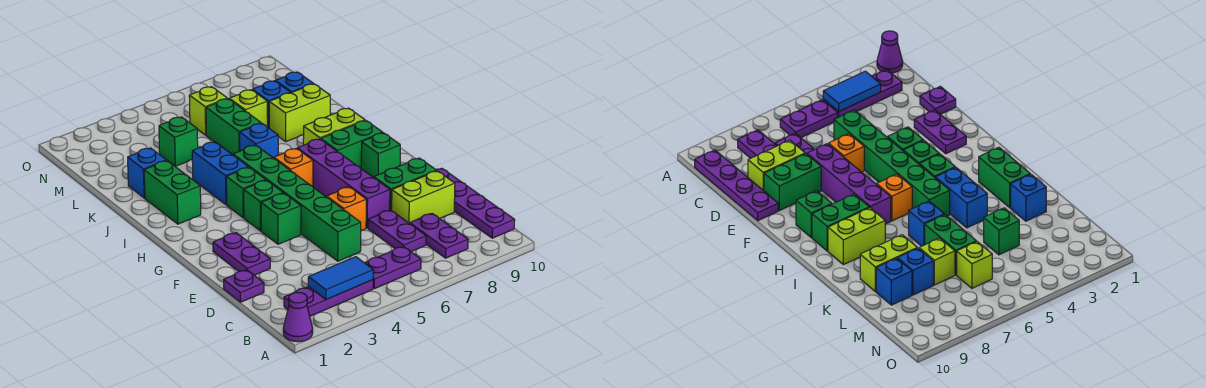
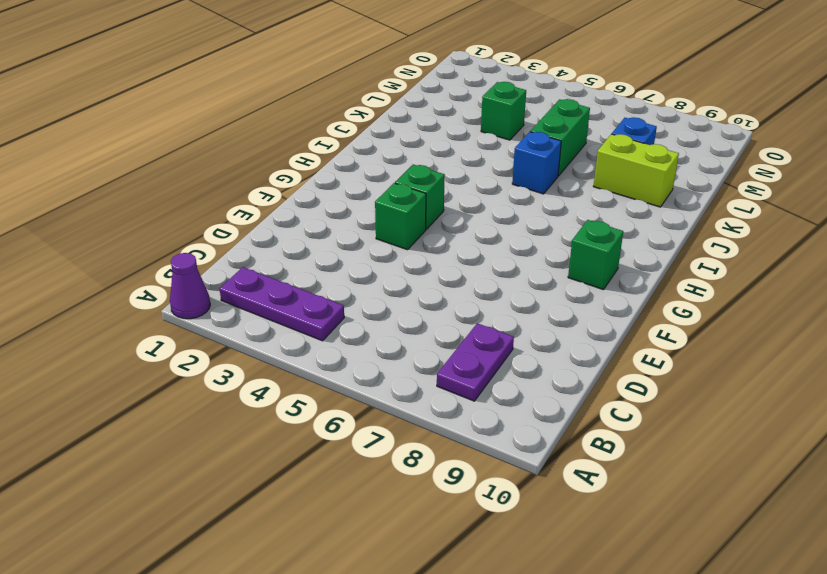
none -> purple plate B5:B6 level 1
none -> purple plate B10:E10 level 1
none -> purple plate C7:D7 level 1
none -> purple plate D1 level 1

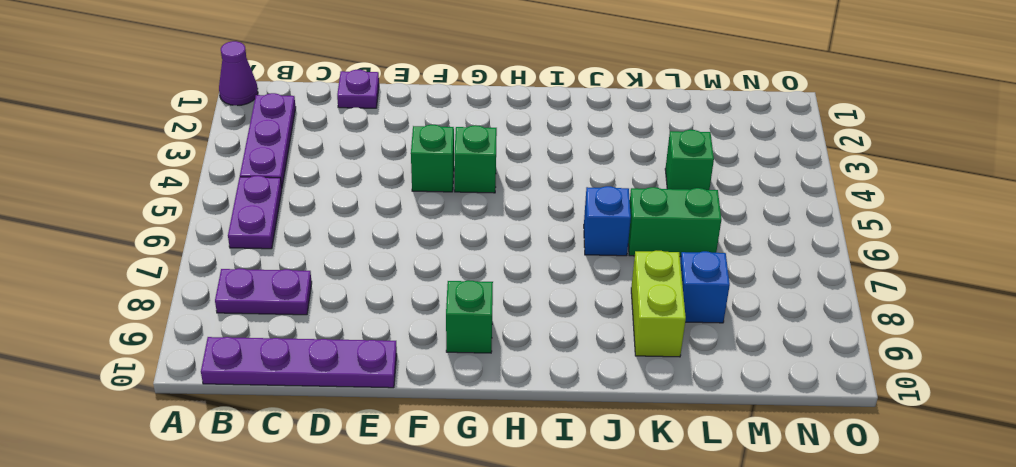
none -> purple plate C7:D7 level 1
none -> green brick D5:I5 level 1
none -> lime brick D8:D9 level 1
none -> purple plate E2:F2 level 1

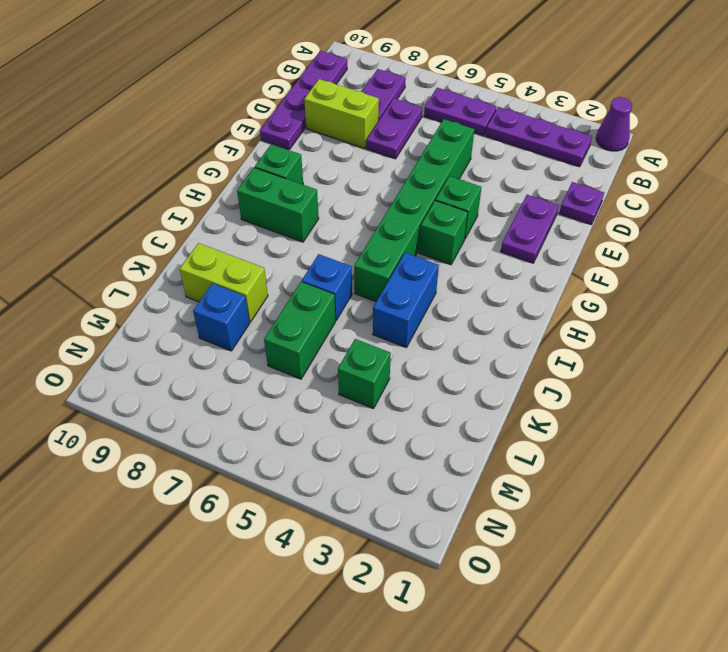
none -> orange brick E6 level 1
none -> purple brick E7:H7 level 1
none -> green brick E8:E9 level 1
none -> green brick H4 level 1

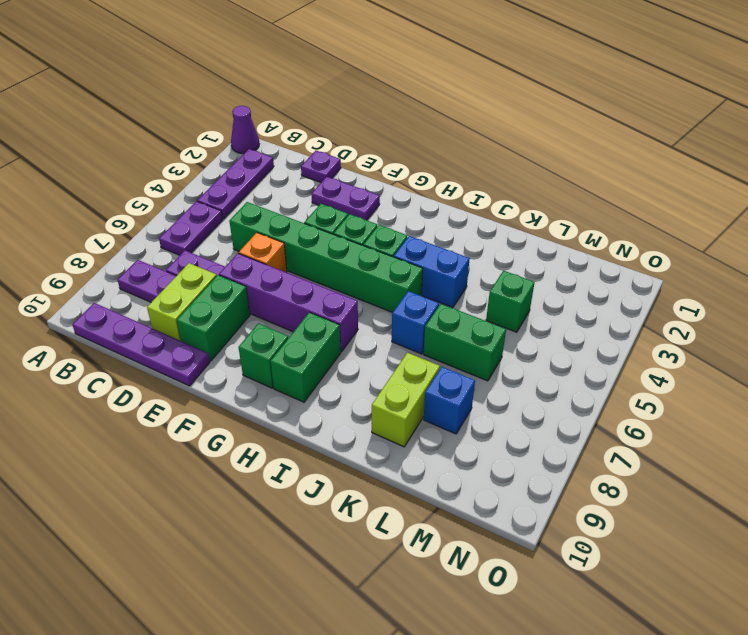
none -> orange brick H6 level 1
none -> green brick I2:J2 level 1
none -> lime brick I8:I9 level 1
none -> blue brick K2 level 1

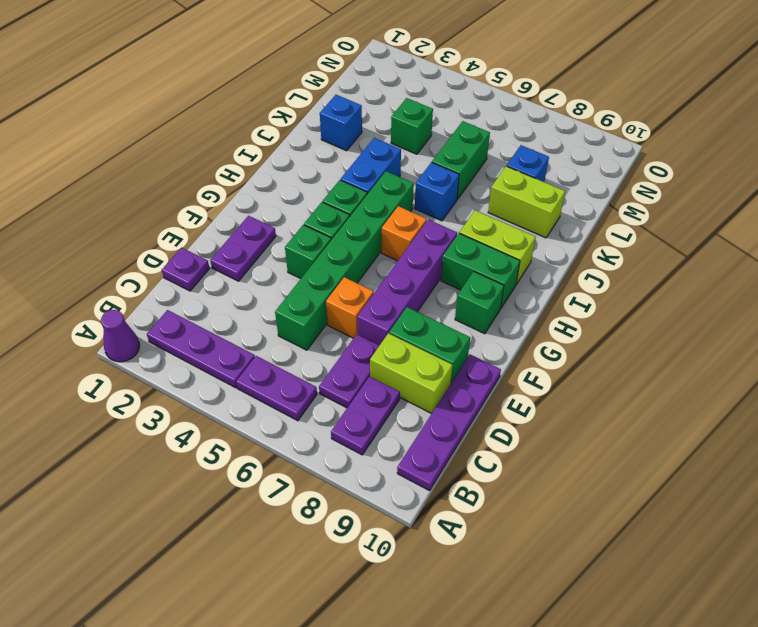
none -> green brick I2:J2 level 1
none -> lime brick L7 level 1
none -> blue brick L9 level 1
none -> lime brick M6 level 1

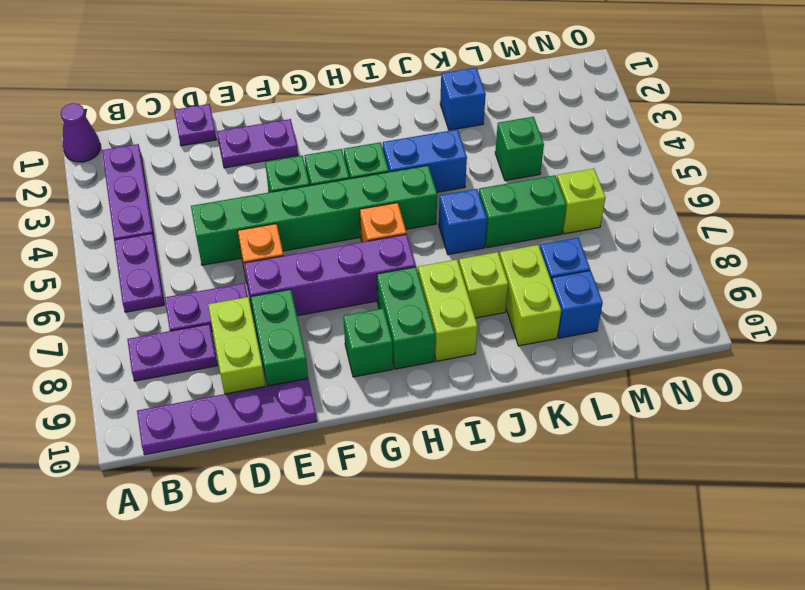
lime brick J8 level 1 -> lime brick L7 level 1
none -> green brick I2:J2 level 1
none -> blue tile B3:B4 level 2

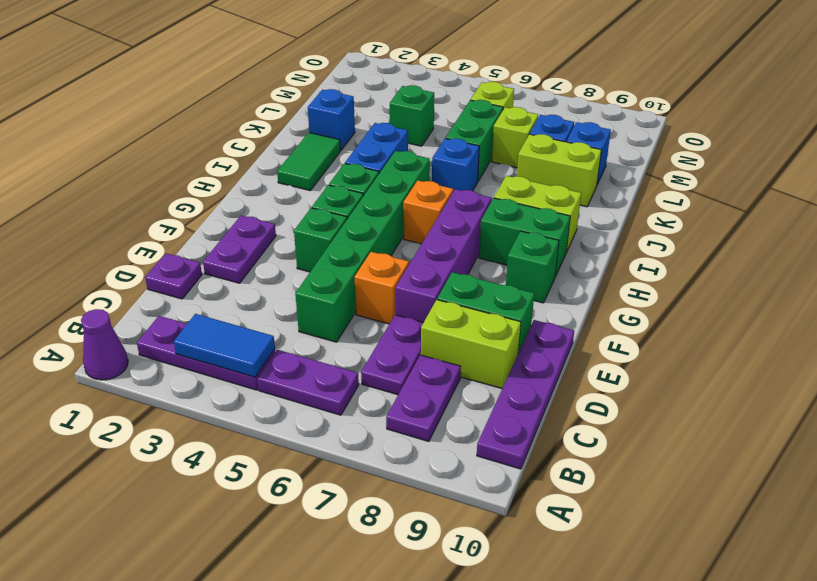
green tile I2:J2 level 1 -> green brick I2:J2 level 1

